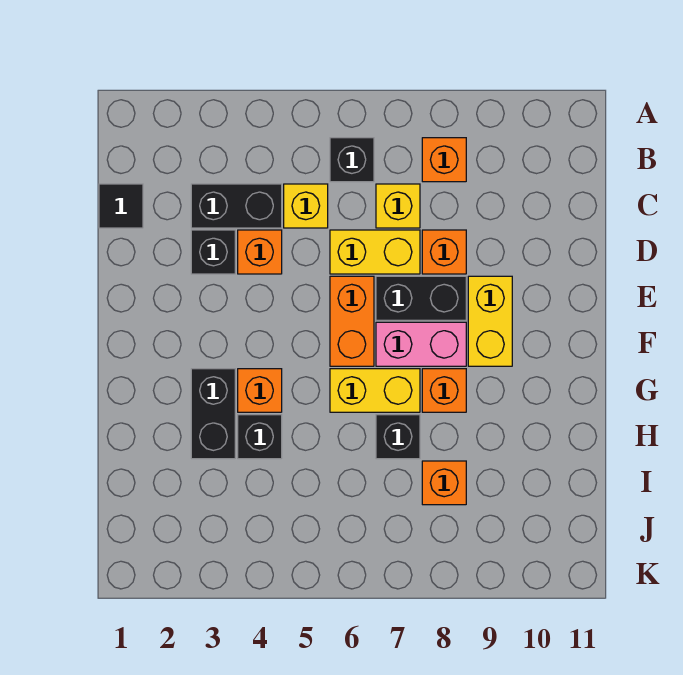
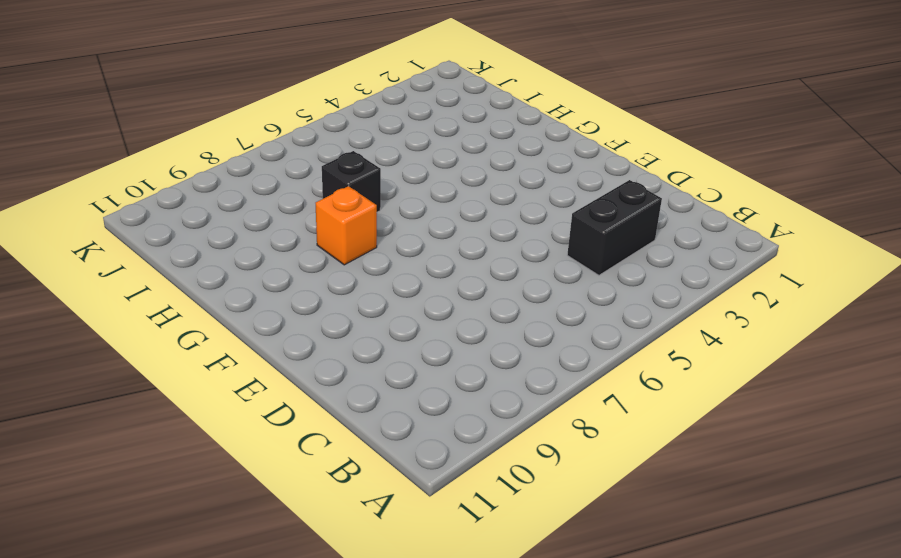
none -> black brick B6 level 1
none -> orange brick B8 level 1
none -> black tile C1 level 1

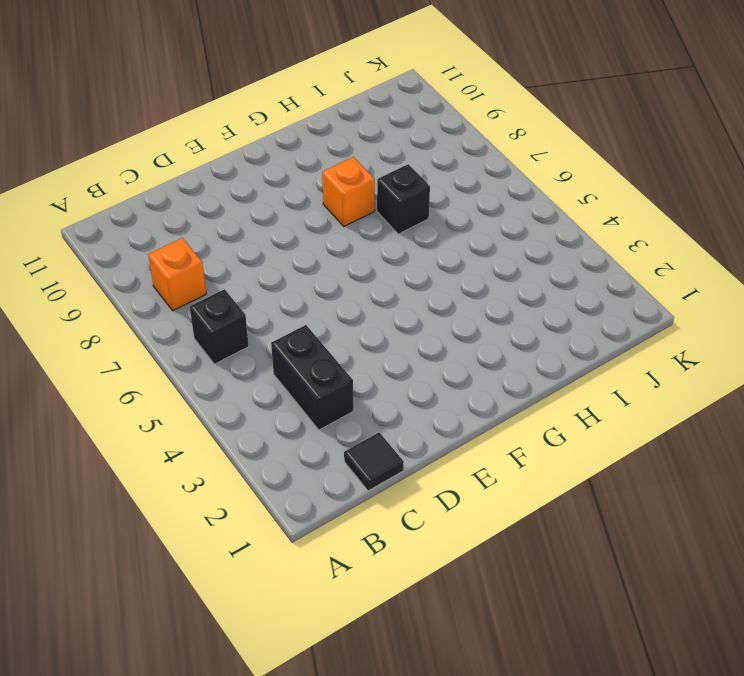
none -> yellow brick C5 level 1
none -> yellow brick C7 level 1
none -> black brick D3 level 1

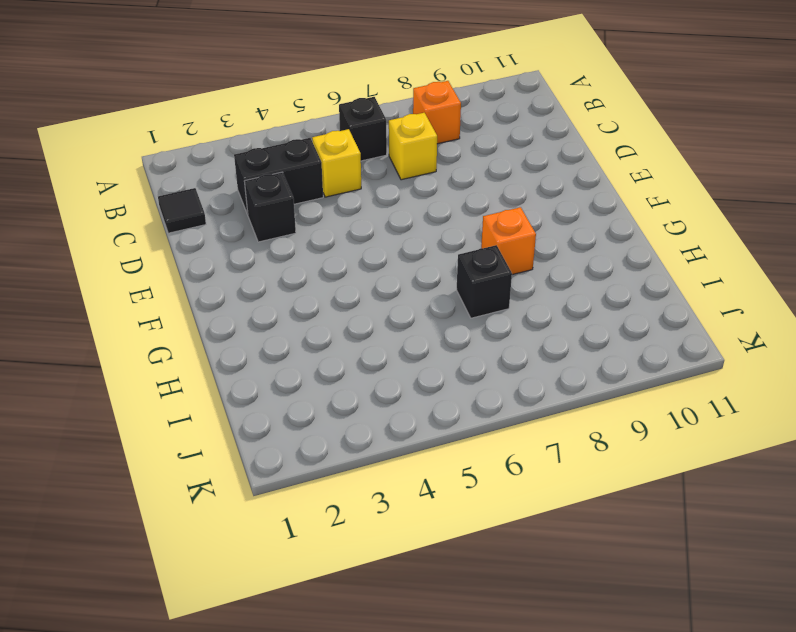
none -> orange brick D4 level 1
none -> yellow brick D6:D7 level 1
none -> orange brick D8 level 1

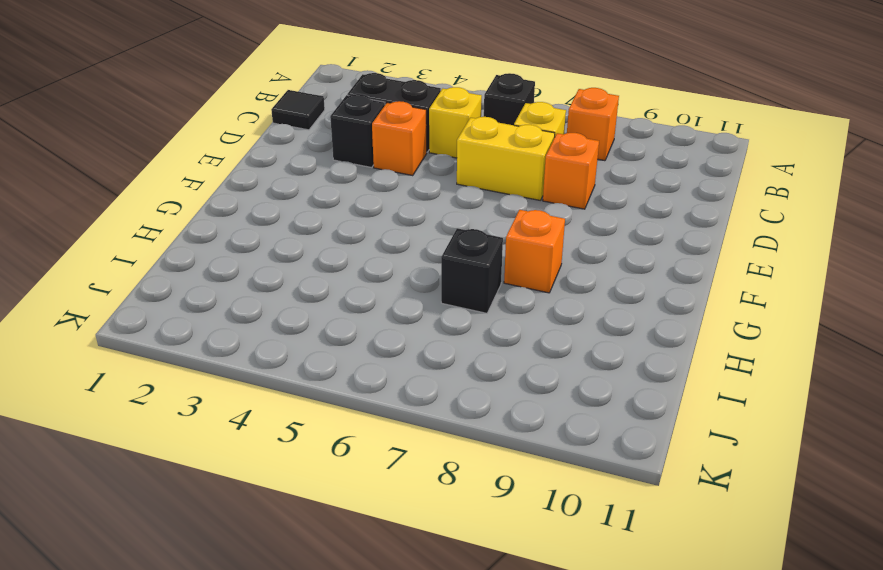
none -> orange brick E6:F6 level 1
none -> black brick E7:E8 level 1
none -> yellow brick E9:F9 level 1

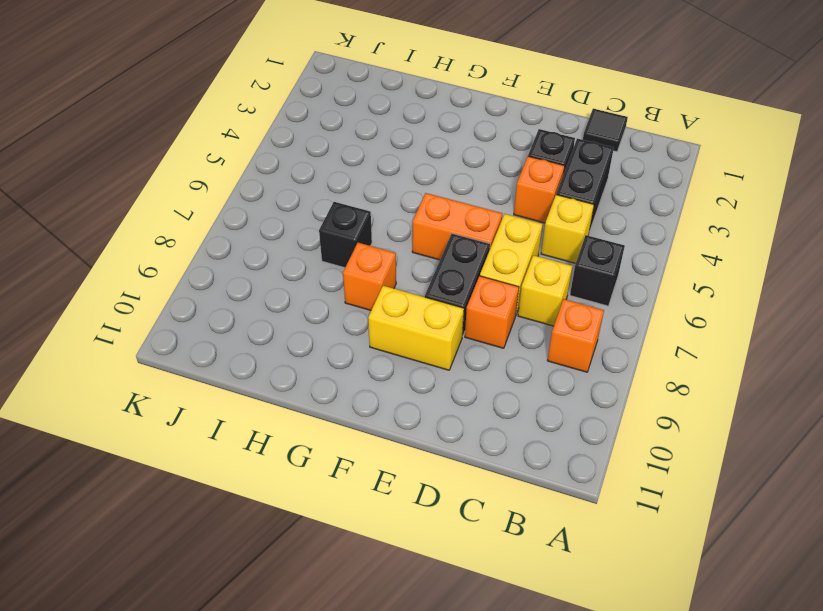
none -> pink brick F7:F8 level 1
none -> black brick G3:H3 level 1
none -> orange brick G4 level 1

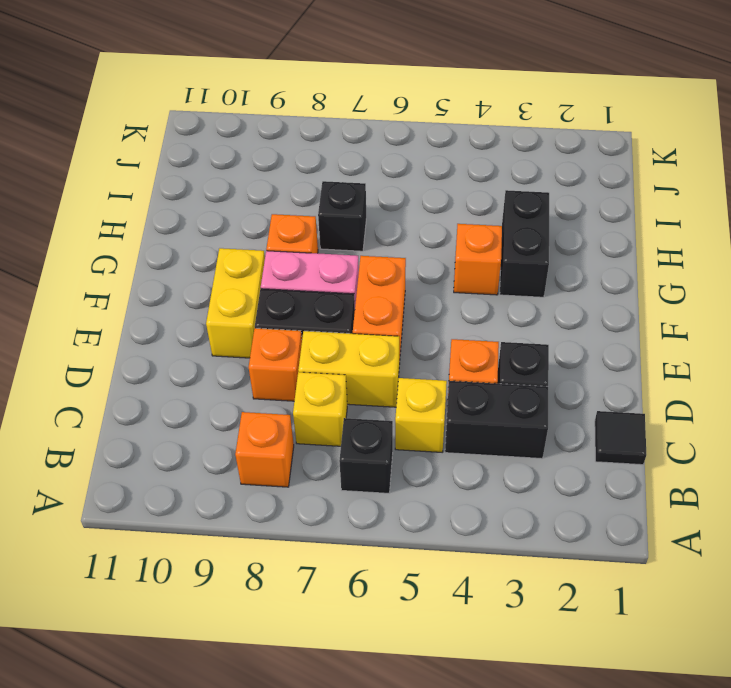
none -> yellow brick G6:G7 level 1
none -> black brick H4 level 1
none -> orange brick I8 level 1

